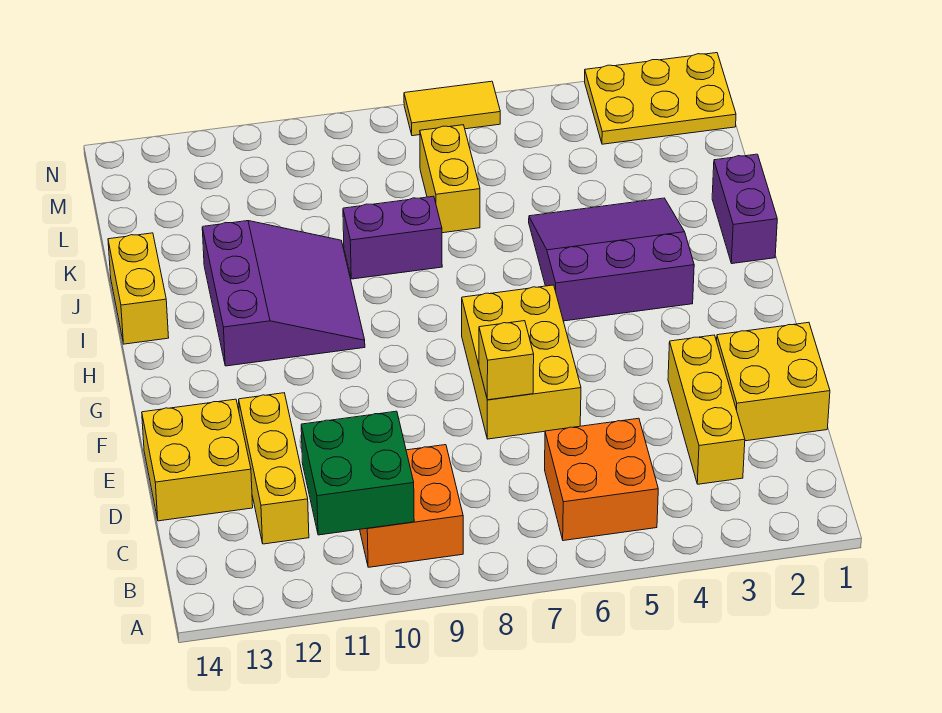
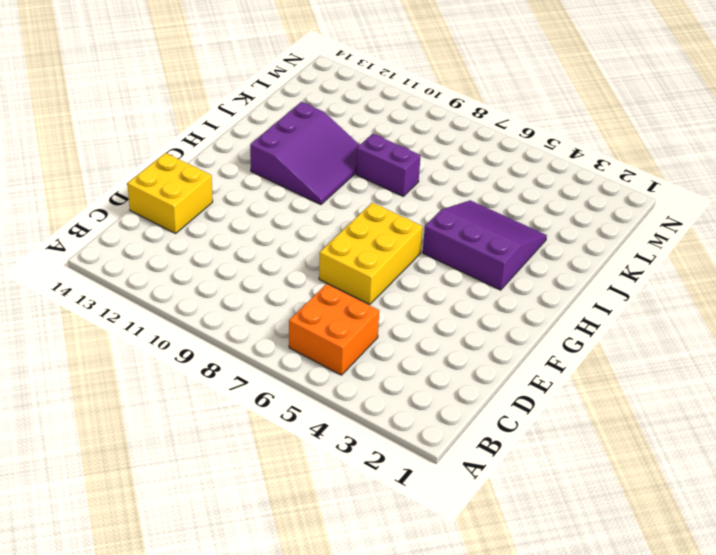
none -> orange brick B9:C10 level 1
none -> yellow brick C3:E3 level 1
none -> yellow brick C12:E12 level 1

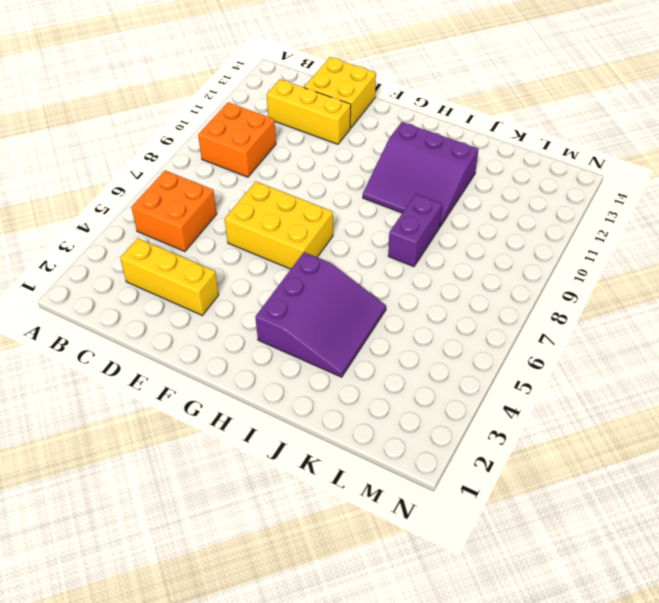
none -> yellow brick D1:E2 level 1
none -> purple brick I1:J1 level 1
none -> yellow brick I14:J14 level 1

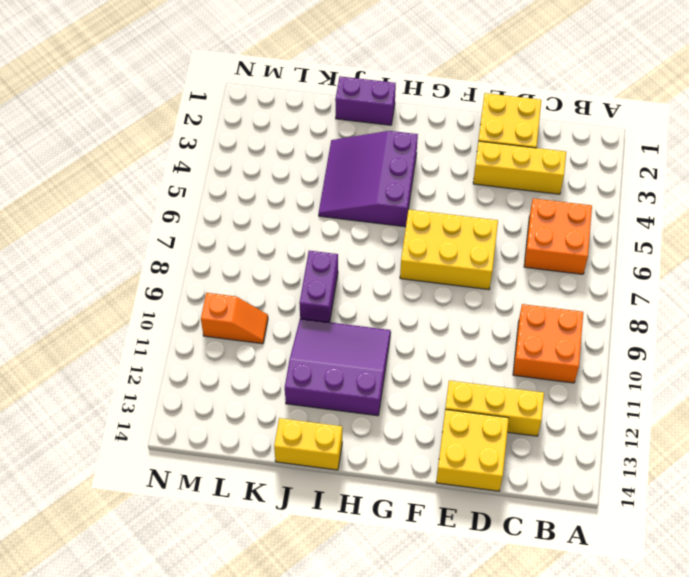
orange slope L10:M10 level 1 top M -> none
none -> yellow brick K7:L7 level 1
none -> yellow plate M1:N3 level 1
none -> yellow tile N6:N7 level 1

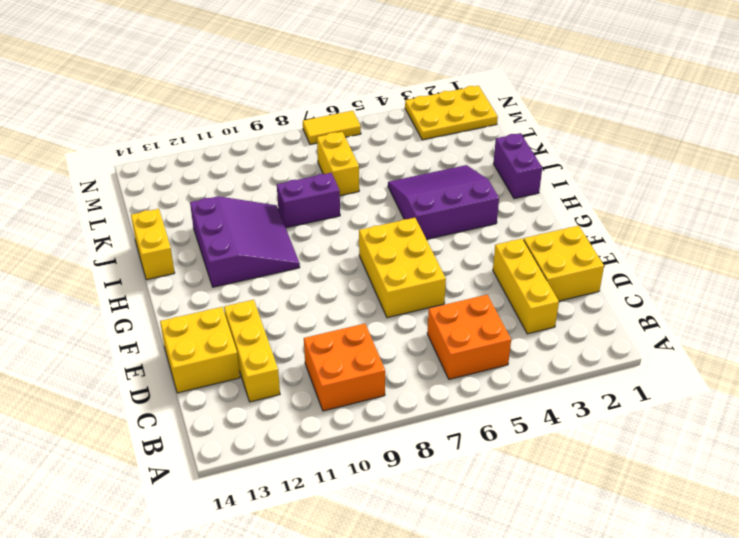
none -> green brick B10:C11 level 2
none -> yellow brick E7 level 2

